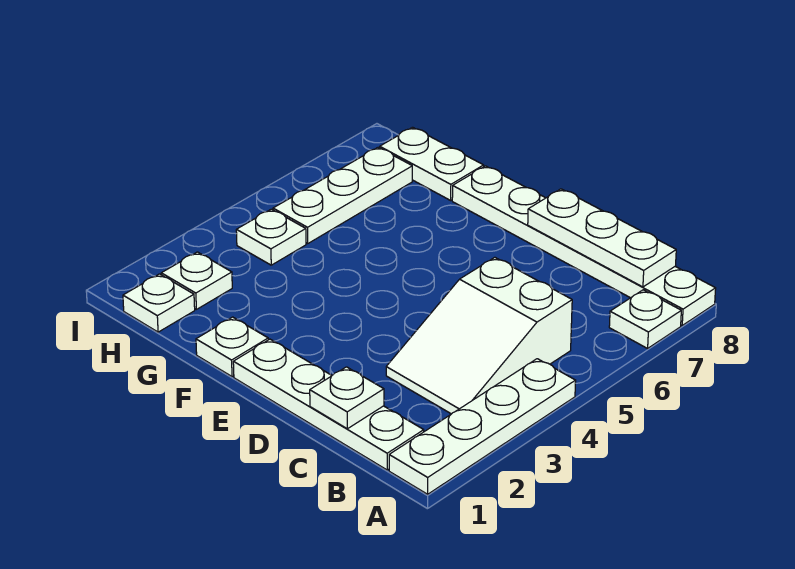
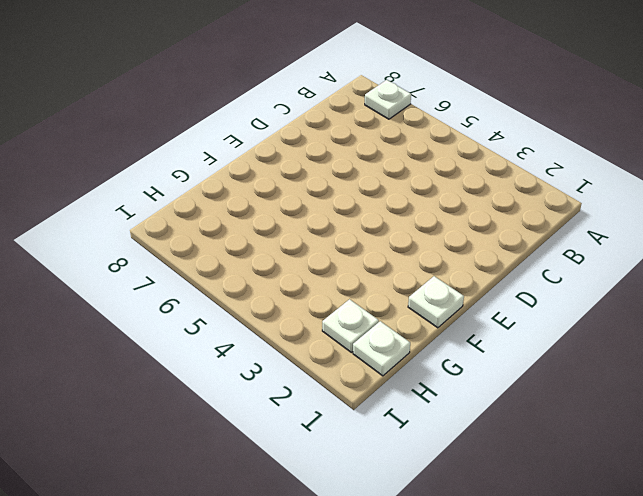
none -> white plate A1:A4 level 1
none -> white plate A8:F8 level 1
none -> white plate B1:E1 level 1

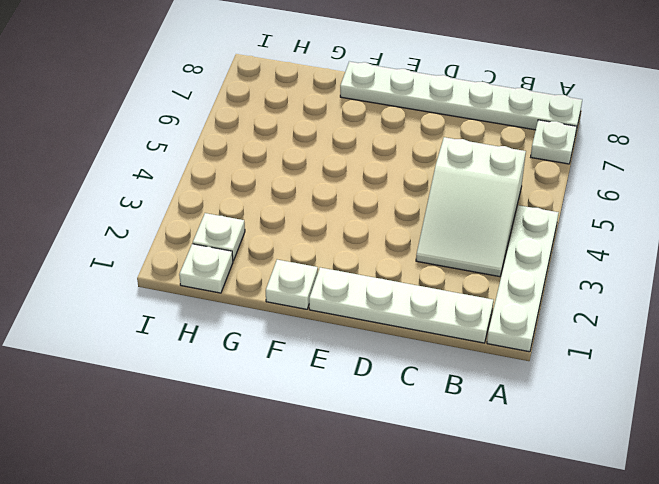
none -> white plate G8:H8 level 1
none -> white plate H4 level 1
none -> white plate H5:H7 level 1

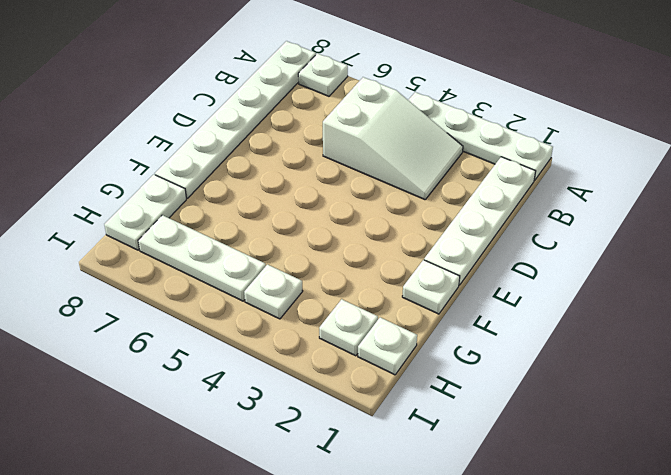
none -> white plate B8:D8 level 2
none -> white plate C1 level 2

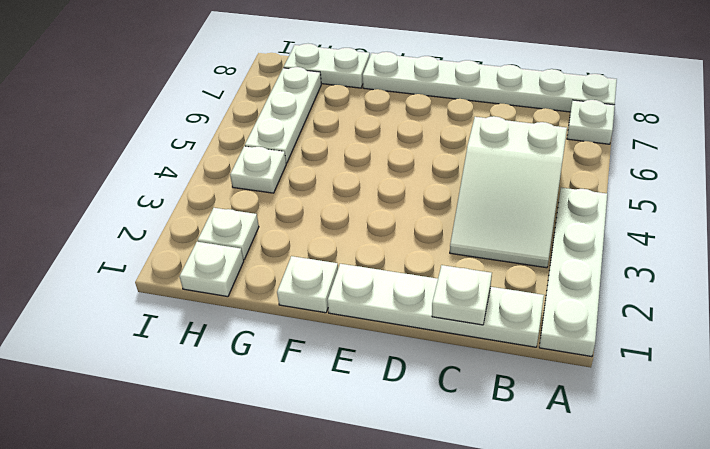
none -> white plate B8:D8 level 2

